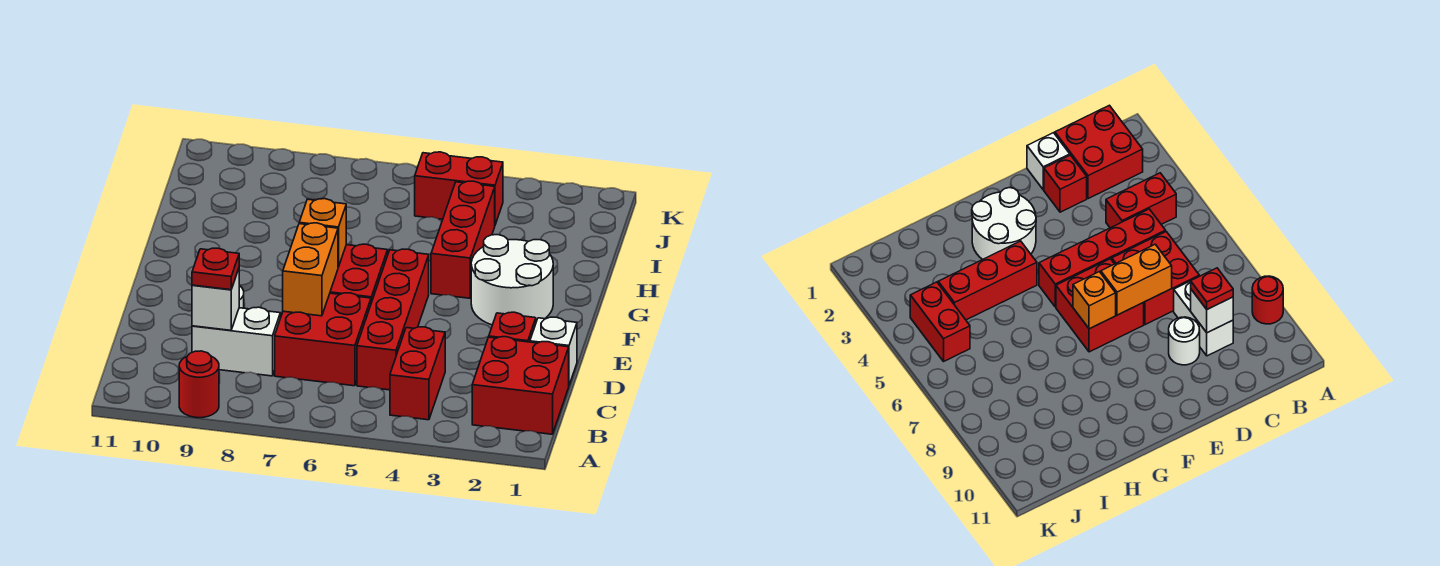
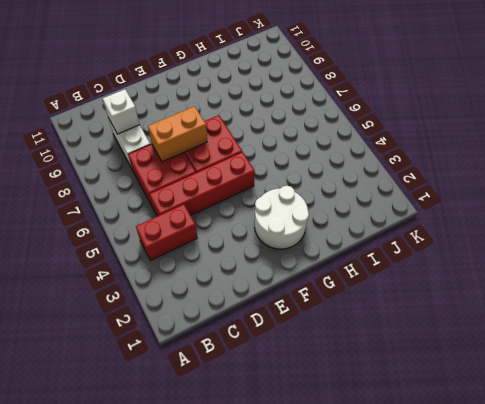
none -> red round brick A9 level 1
none -> red brick B1:C2 level 1
none -> white brick D1 level 1

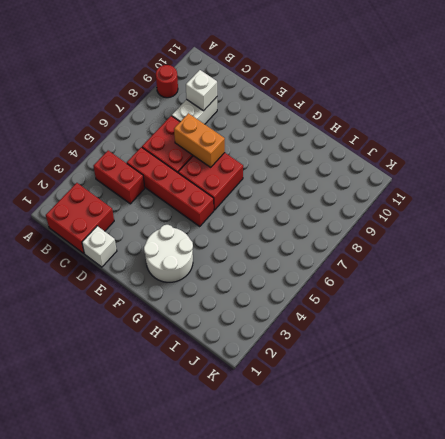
none -> red brick D2 level 1
none -> white round brick D9 level 1
none -> red brick G4:I4 level 1

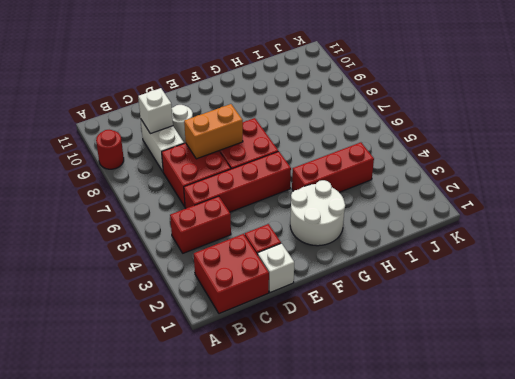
none -> red brick J4:J5 level 1
none -> orange brick F7 level 2
none -> red plate C9 level 3

